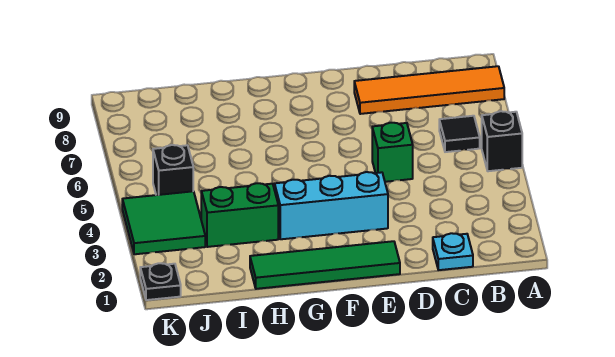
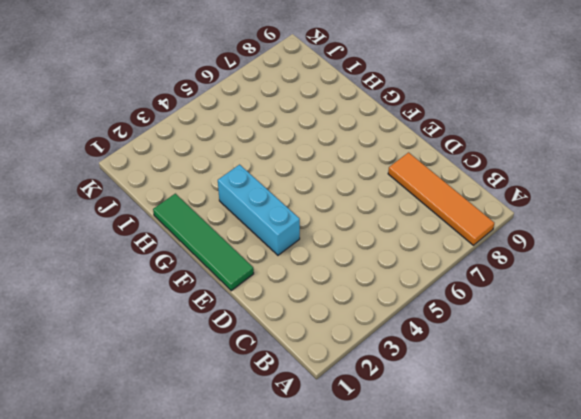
none -> black brick A5 level 1
none -> black tile B6 level 1

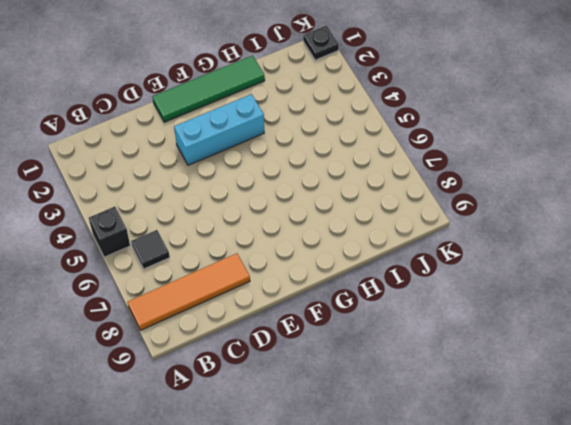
none -> cyan plate C1 level 1
none -> green brick D5 level 1

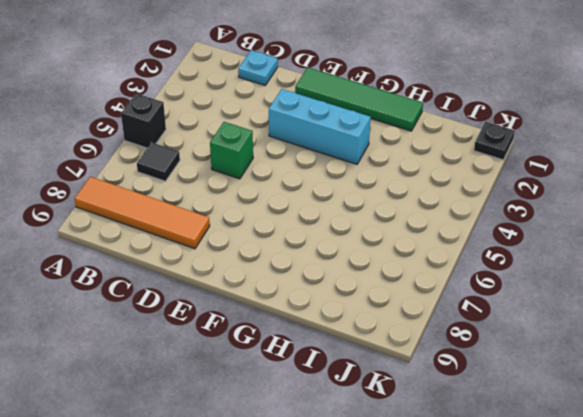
none -> green brick H3:I3 level 1
none -> green tile J3:K4 level 1

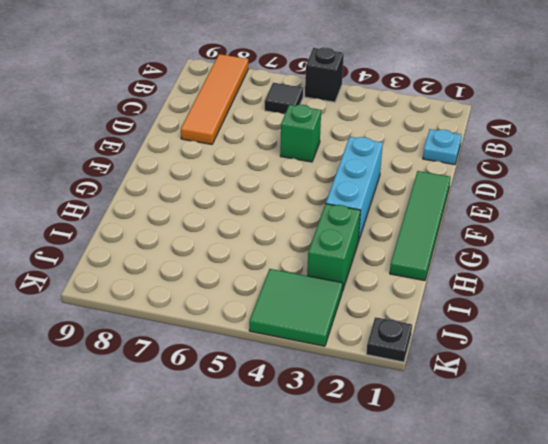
none -> black brick J5 level 1

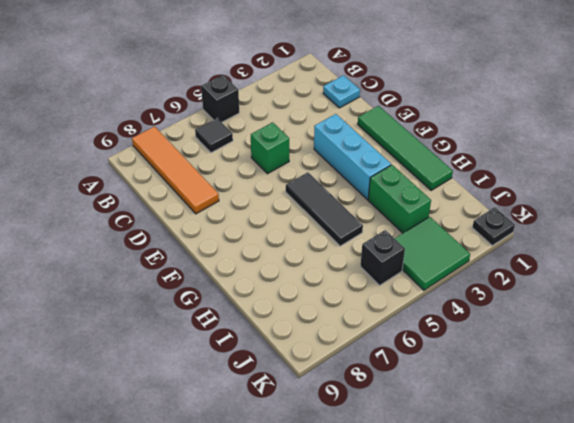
black tile F5:H5 level 1 -> none

